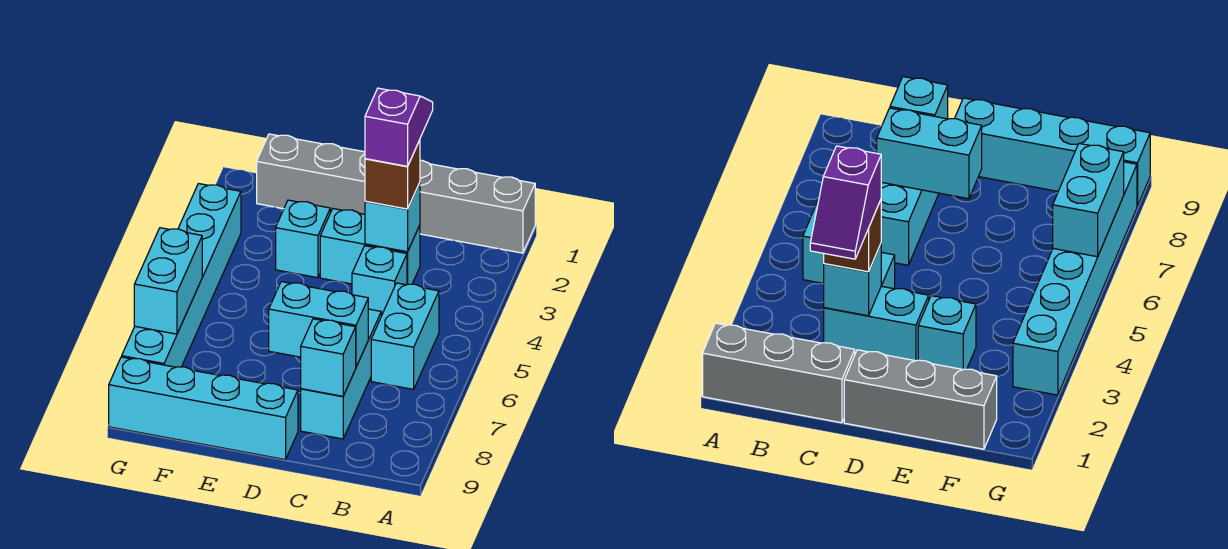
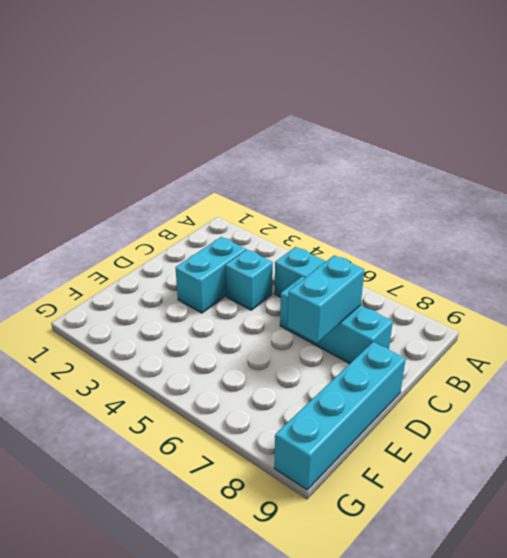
none -> grey brick A1:C1 level 1
none -> grey brick D1:F1 level 1
none -> cyan brick E3 level 1

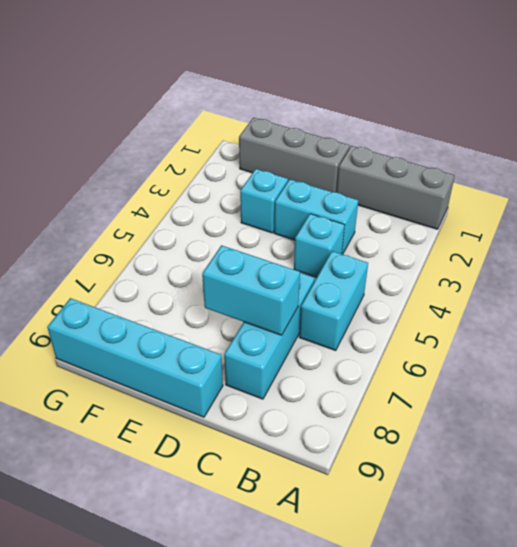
none -> cyan brick G3:G8 level 1
none -> cyan brick C3 level 2
none -> cyan brick C8 level 2

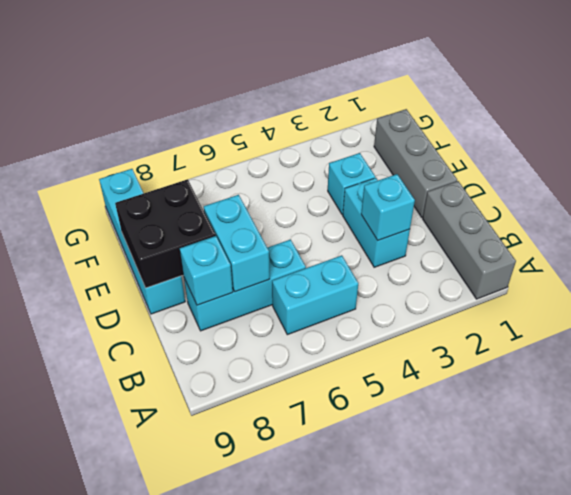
black brick D8:E9 level 2 -> none
none -> cyan brick C4 level 1
none -> cyan brick G3:G8 level 1
none -> cyan brick G6:G7 level 2

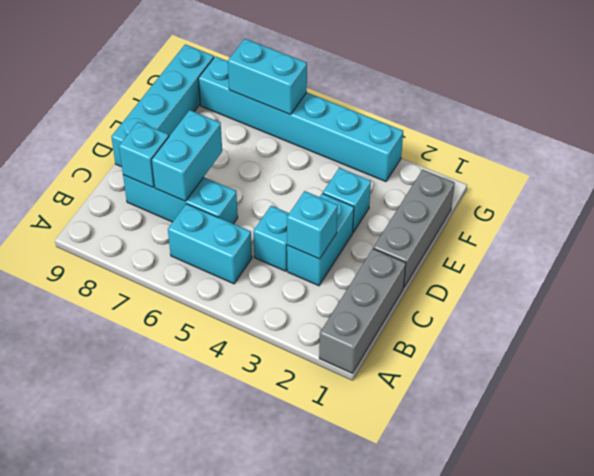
none -> brown brick C3 level 3
none -> purple slope C2:C3 level 4 top 3

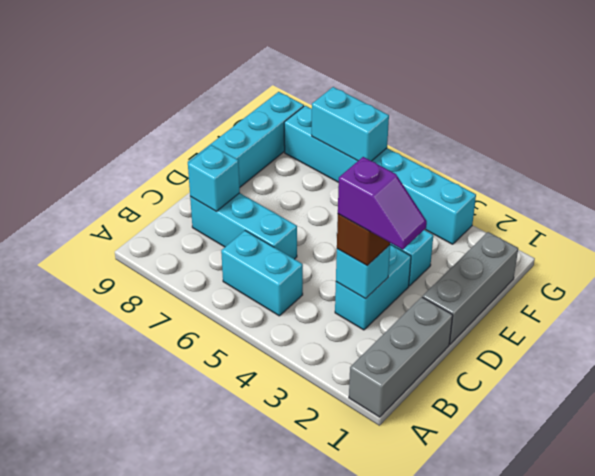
none -> cyan brick C4 level 1
none -> cyan brick C7:D7 level 2

